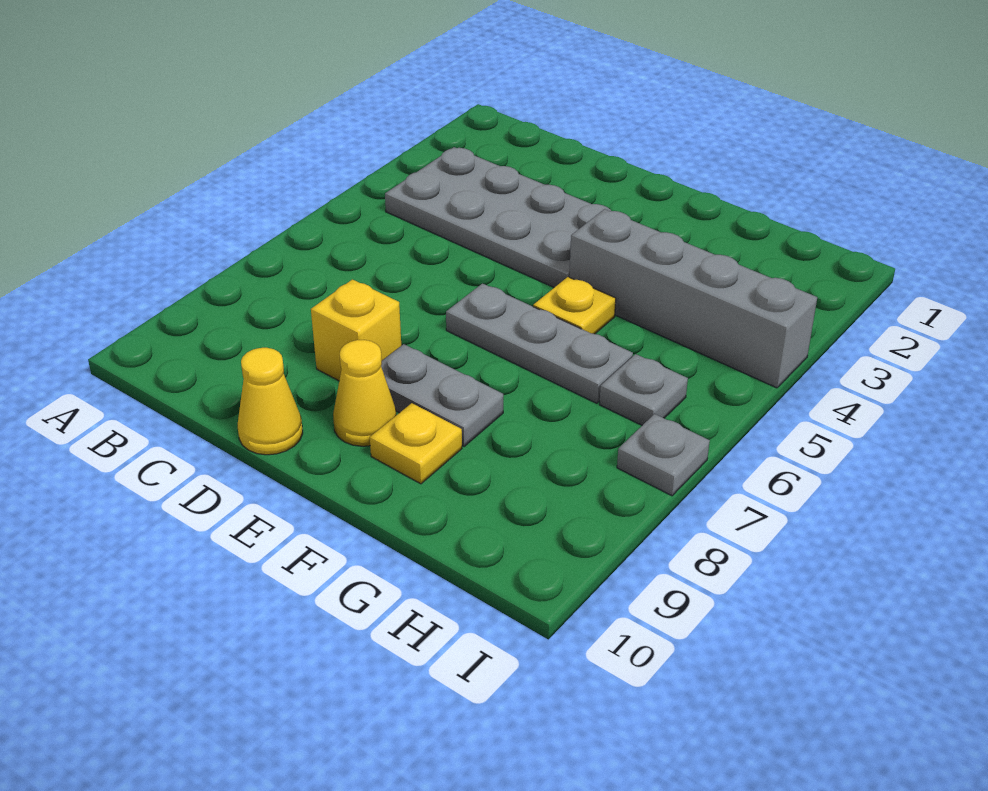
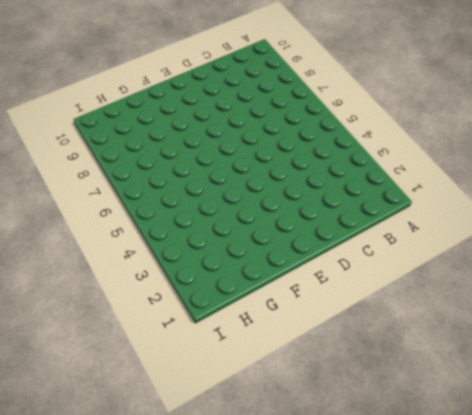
none -> grey plate B3:E4 level 1
none -> yellow brick D8 level 1

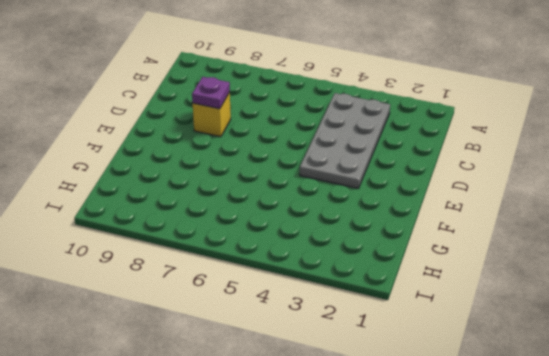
purple plate D8 level 2 -> none
none -> yellow cone D10 level 1
none -> grey plate E6:G6 level 1

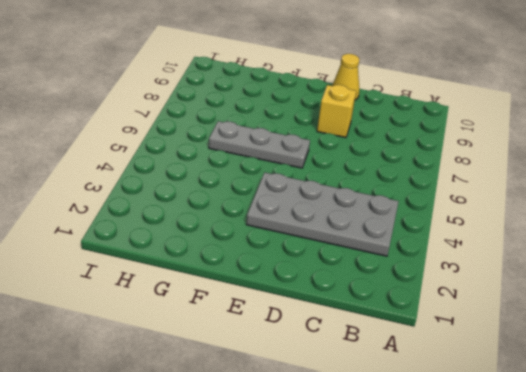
none -> grey plate E8:F8 level 1
none -> yellow cone E9 level 1

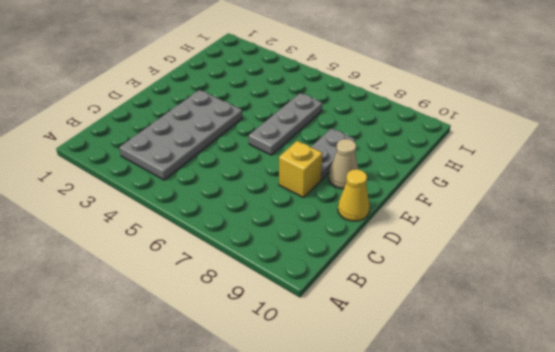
tan cone E9 level 1 -> yellow cone E9 level 1
none -> grey brick F4:I4 level 1
none -> yellow plate F5 level 1

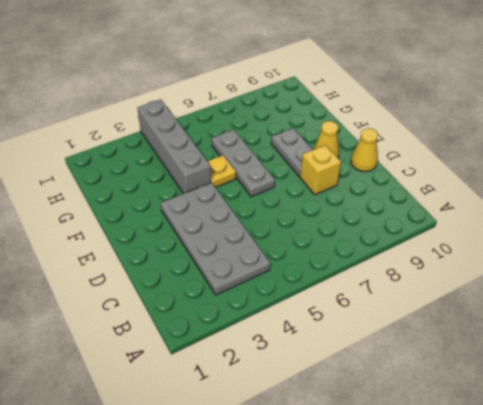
none -> yellow plate F9 level 1
none -> grey plate H6 level 1

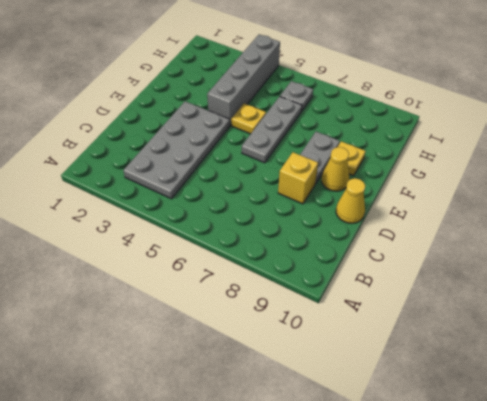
none -> grey plate I7 level 1

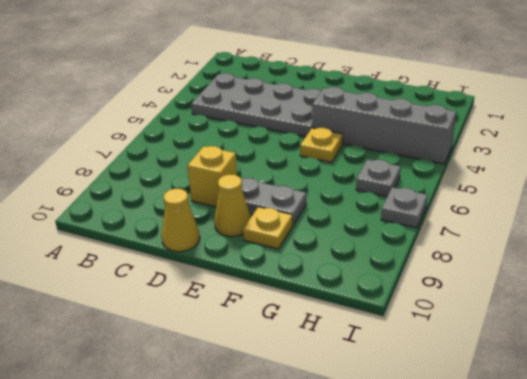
none -> grey plate E6:G6 level 1

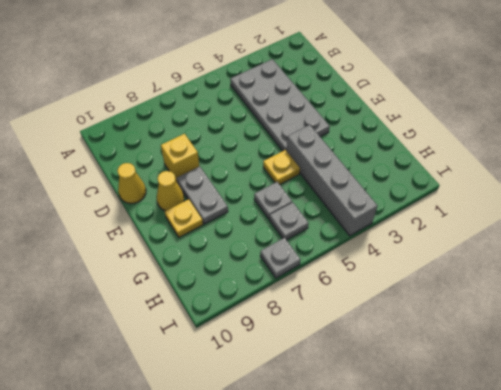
grey plate G6 level 1 -> grey plate E6:G6 level 1

